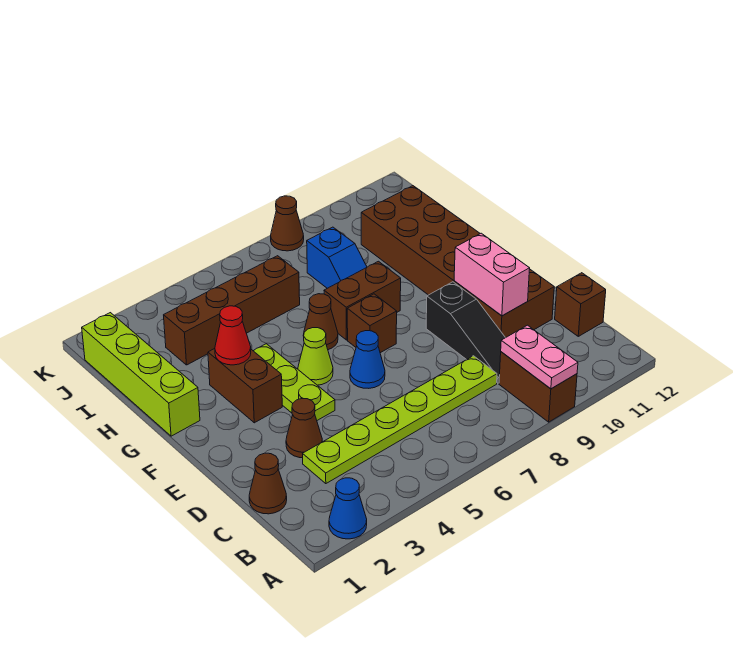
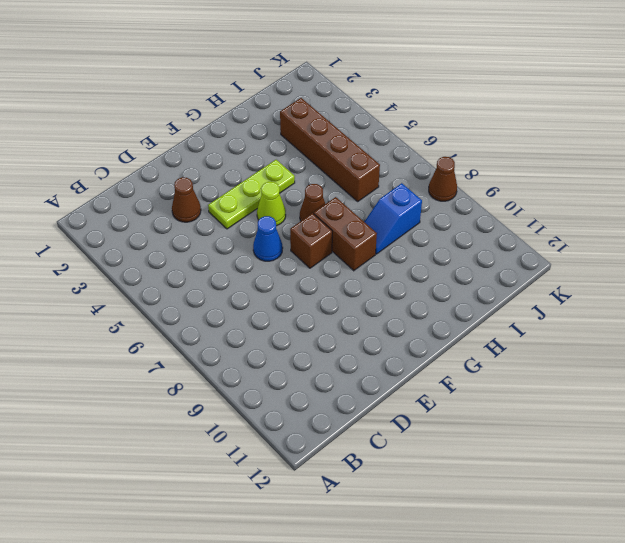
none -> blue cone A2 level 1
none -> brown brick A9:B9 level 1
none -> brown cone C1 level 1

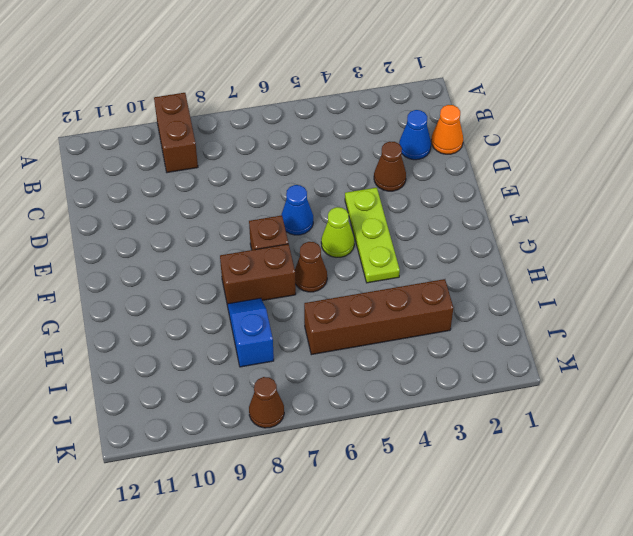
orange cone C1 level 1 -> brown cone C1 level 1
blue cone C2 level 1 -> blue cone A2 level 1
none -> lime plate C3:C8 level 1
none -> black slope C9:E9 level 1 top E
none -> brown brick C12 level 1

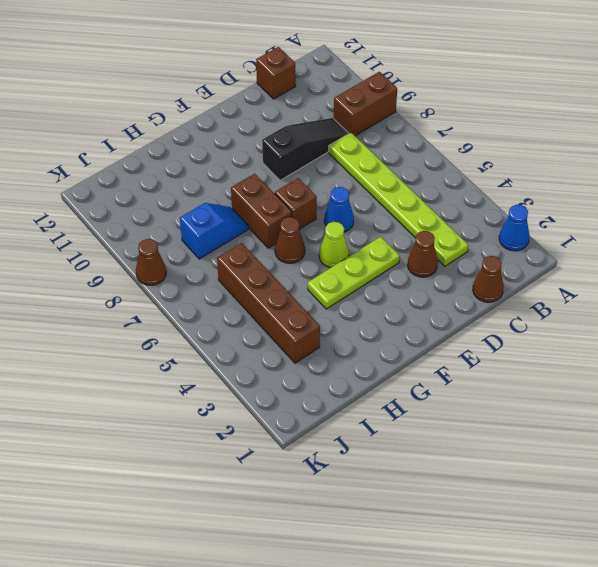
none -> brown brick D10:I11 level 1
none -> brown brick F3:G3 level 1
none -> lime brick G1:J1 level 1

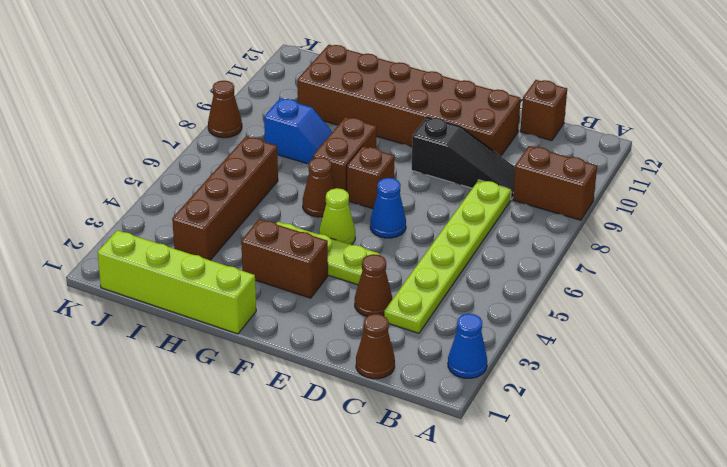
none -> pink plate A9:B9 level 2
none -> pink brick D10:E10 level 2
none -> red cone G3 level 2

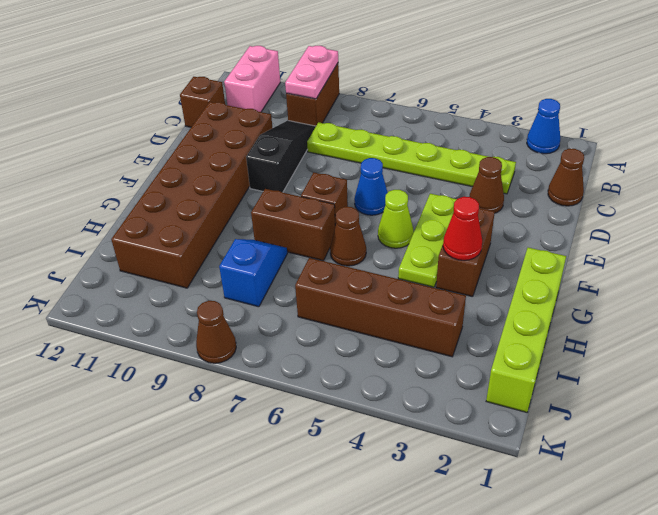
pink brick A11:B11 level 1 -> pink brick D10:E10 level 2

